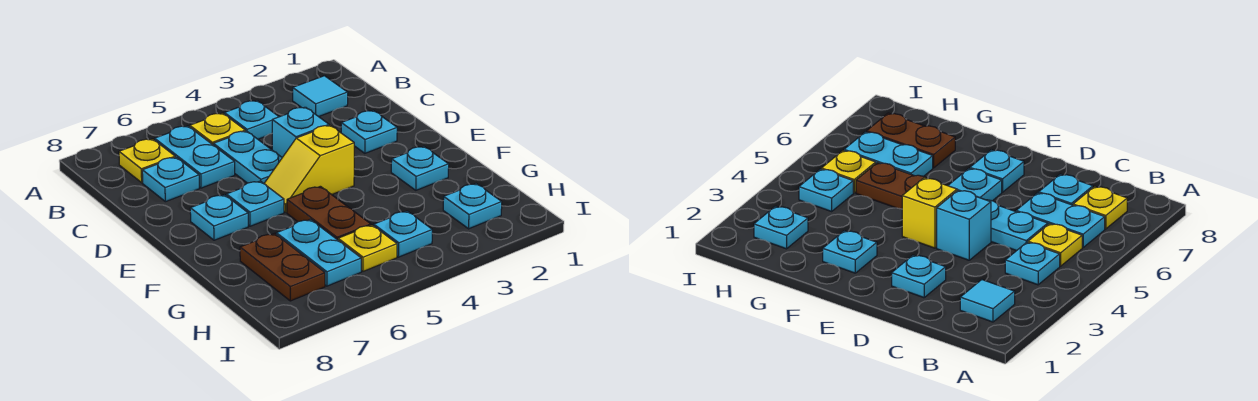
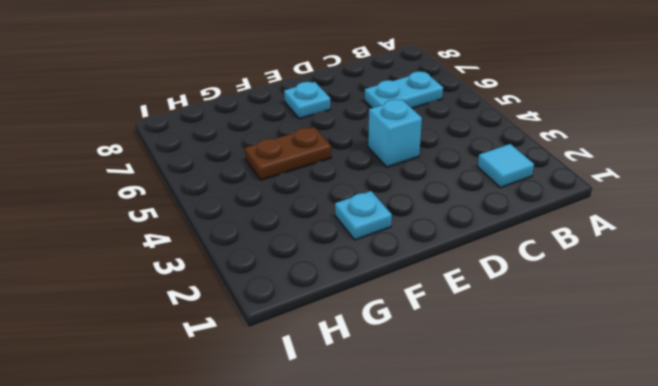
none -> cyan plate B4 level 1
none -> yellow plate B5 level 1
none -> yellow plate B7 level 1

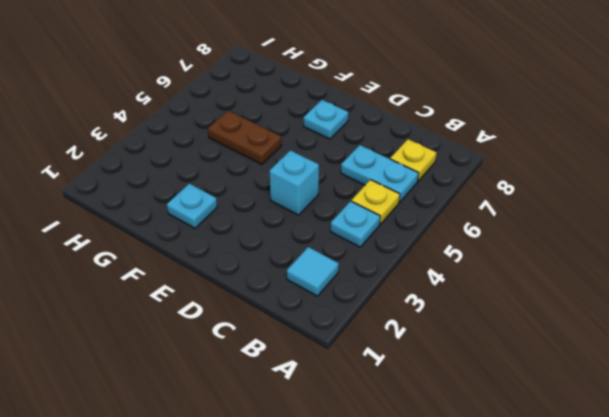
none -> cyan plate C5:D5 level 1
none -> cyan plate C7 level 1
none -> cyan plate D2 level 1

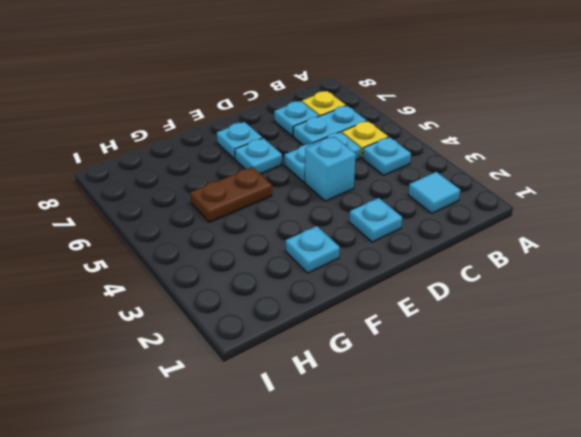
none -> yellow slope E4:E5 level 1 top 4
none -> cyan plate G6:H6 level 1
none -> brown plate G7:H7 level 1

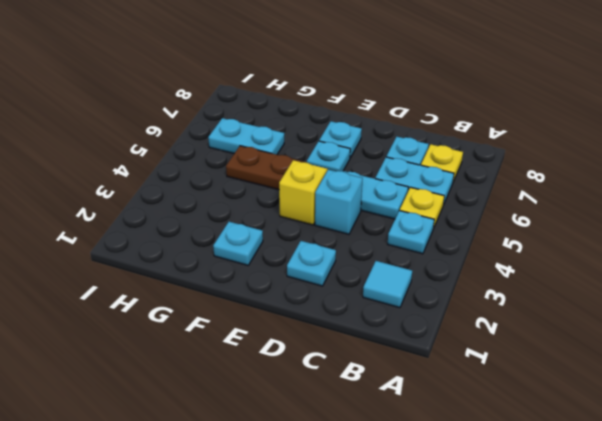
none -> brown plate G7:H7 level 1
none -> cyan plate H2 level 1
none -> cyan plate H4 level 1

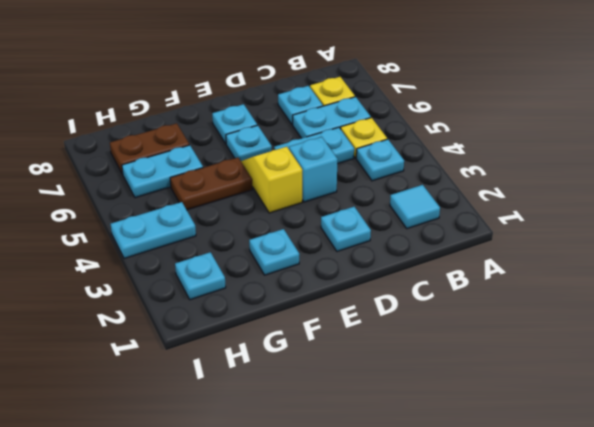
cyan plate H4:I4 level 1 -> cyan plate H4 level 1
none -> yellow plate H5 level 1

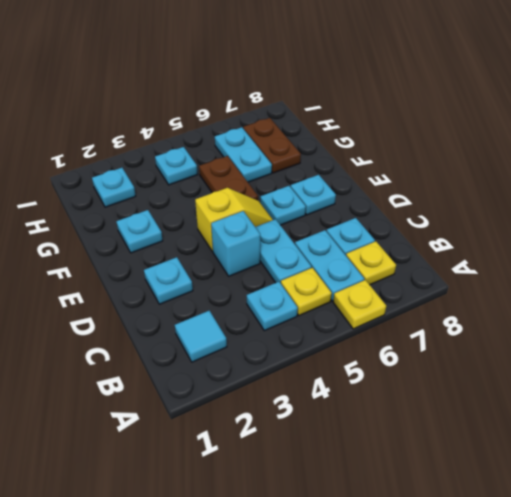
yellow plate A6 level 1 -> yellow plate H5 level 1

